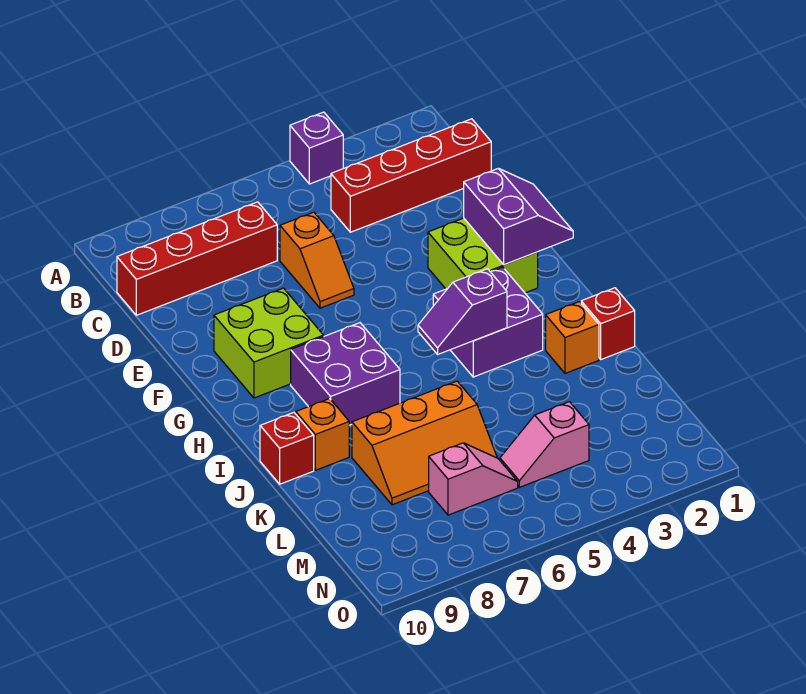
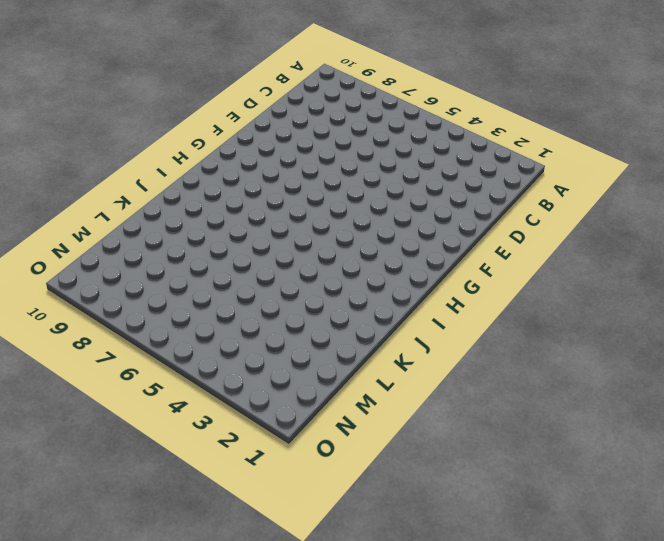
none -> purple brick A4 level 1
none -> red brick C1:C4 level 1
none -> red brick C7:C10 level 1

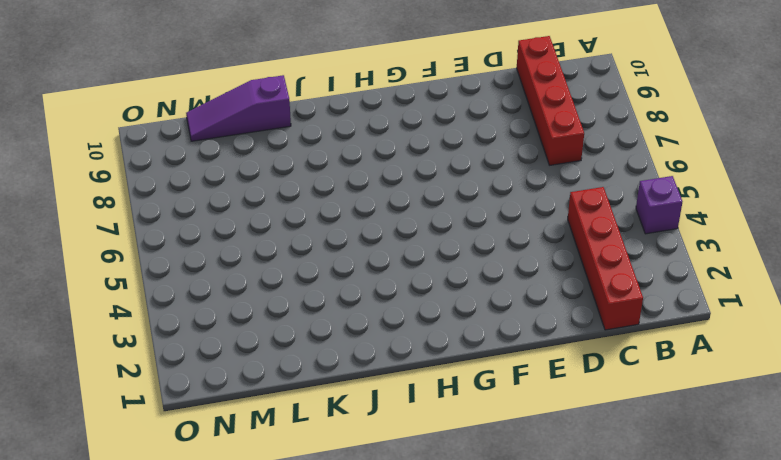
purple slope K10:M10 level 1 top K -> none
none -> orange slope D6:E6 level 1 top D
none -> lime brick F2:G3 level 1
none -> lime brick F8:G9 level 1

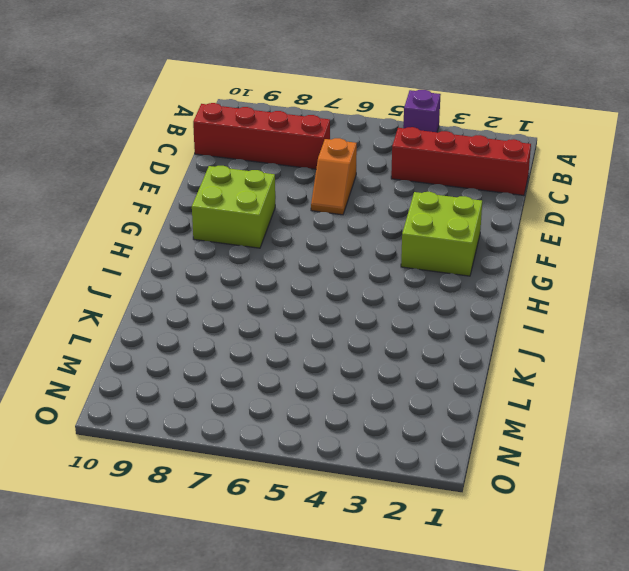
none -> purple brick H3:I4 level 1
none -> purple brick H7:I8 level 1
none -> red brick J1 level 1

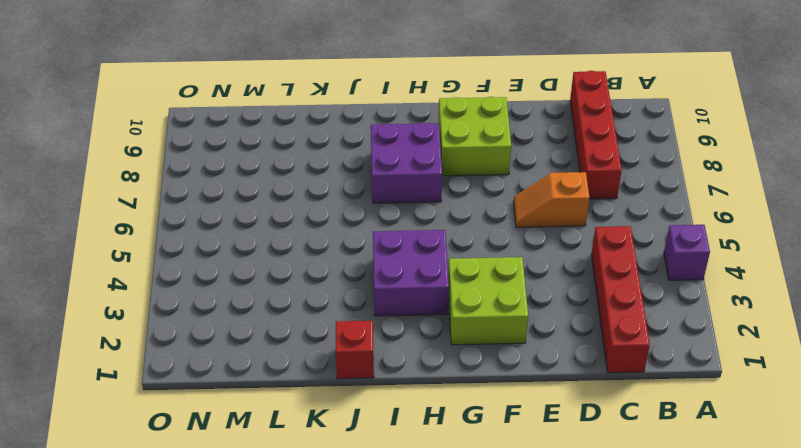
none -> orange brick J2 level 1
none -> orange brick J9 level 1
none -> red brick J10 level 1

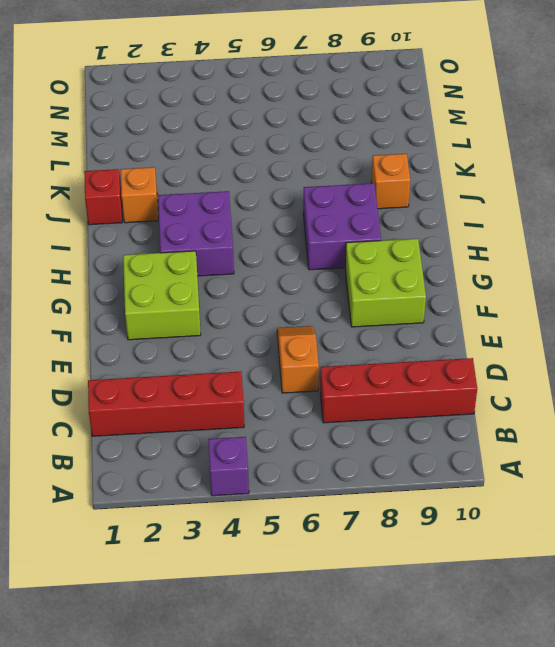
none -> red brick J10 level 1
none -> orange slope K6:L8 level 1 top K
none -> pink slope M4:M5 level 1 top 4

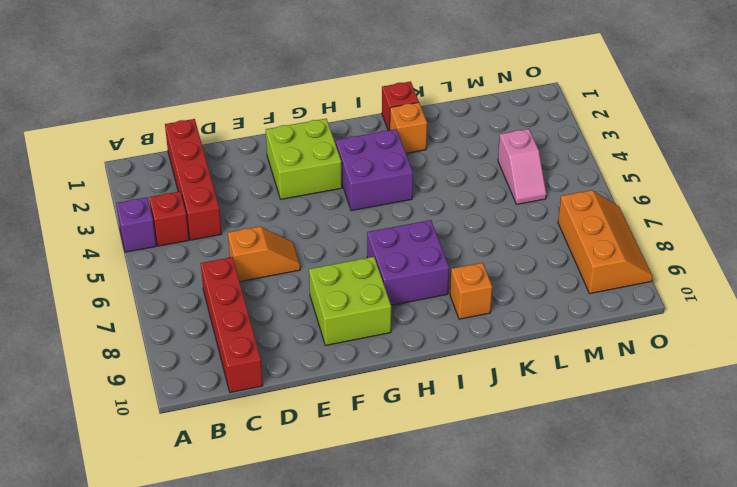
red brick B4 level 1 -> red brick J10 level 1
orange slope N7:O9 level 1 top N -> orange slope K6:L8 level 1 top K
none -> pink slope M6:M7 level 1 top 7
none -> purple slope F1:G2 level 2 top 2
none -> purple slope I4:I5 level 2 top 4

